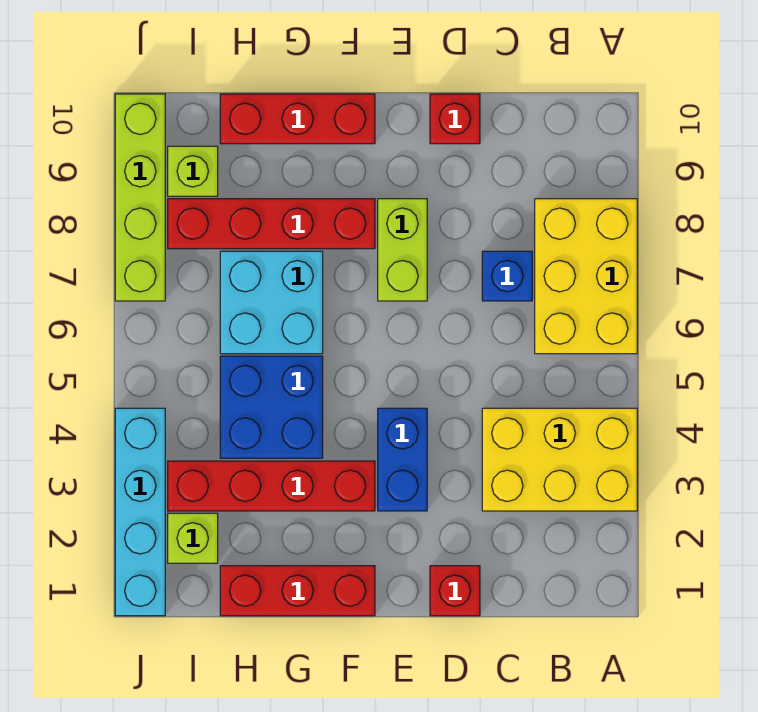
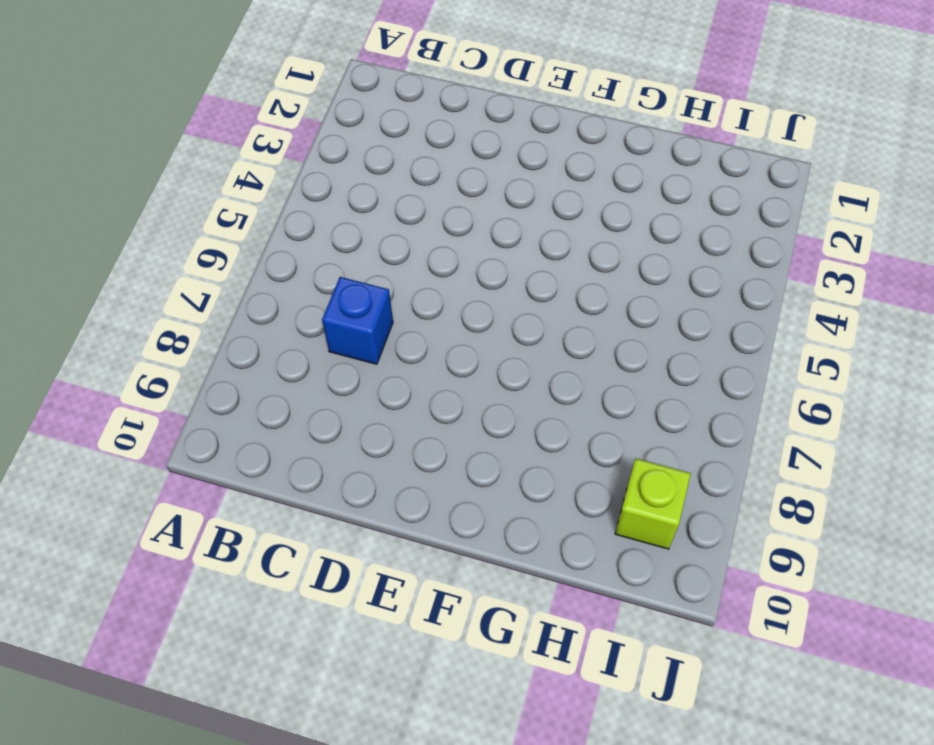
none -> yellow brick A3:C4 level 1
none -> yellow brick A6:B8 level 1
none -> red brick D1 level 1

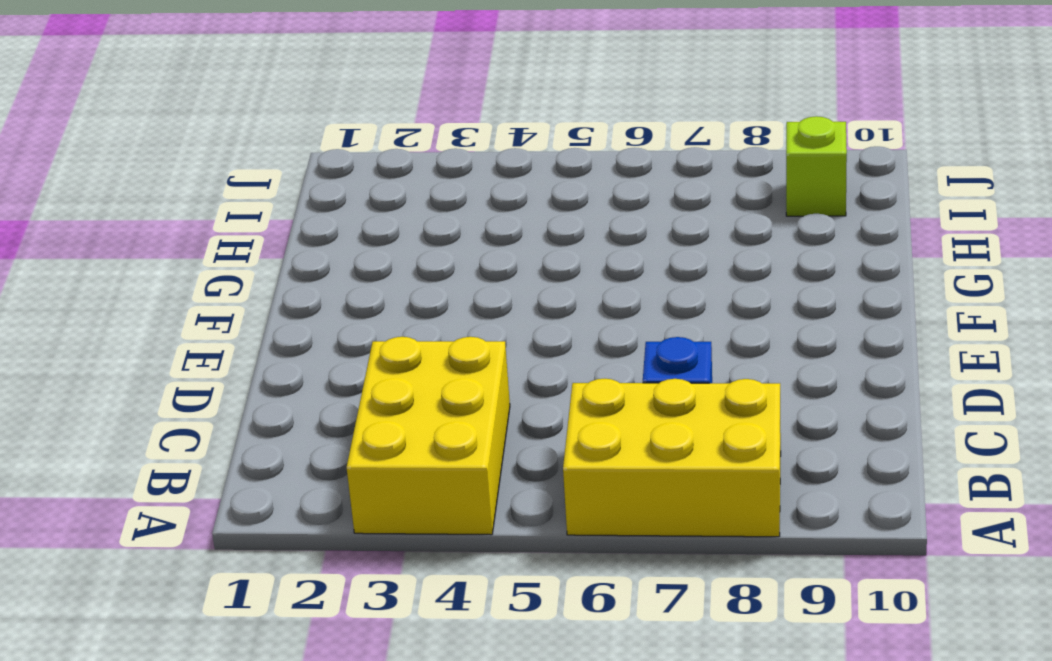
none -> red brick D1 level 1
none -> red brick D10 level 1
none -> blue brick E3:E4 level 1

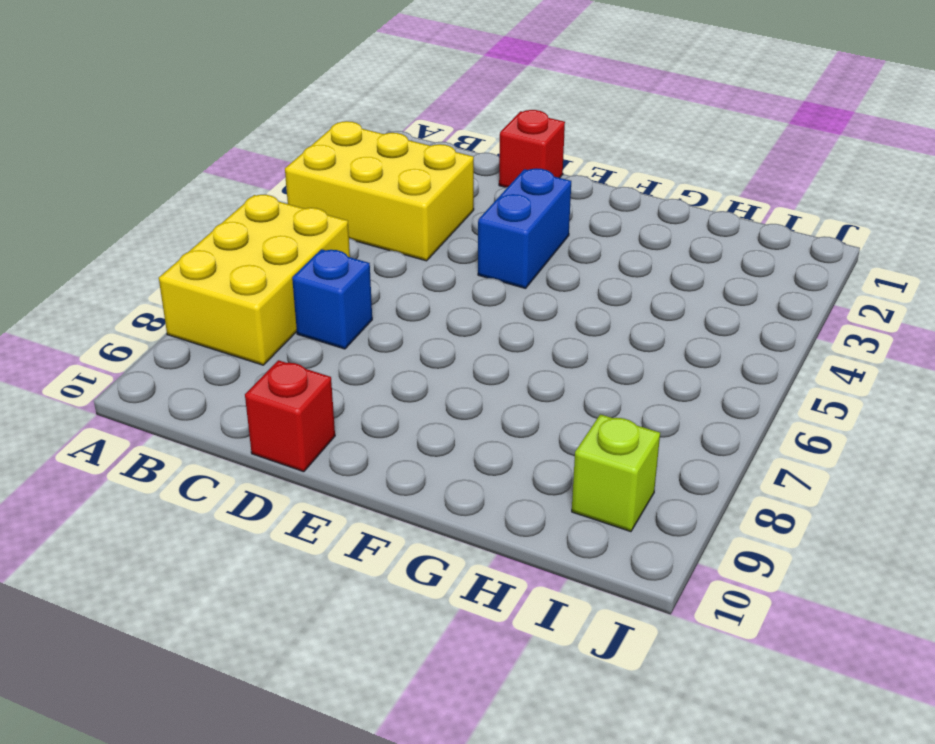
none -> lime brick E7:E8 level 1
none -> red brick F1:H1 level 1
none -> red brick F3:I3 level 1

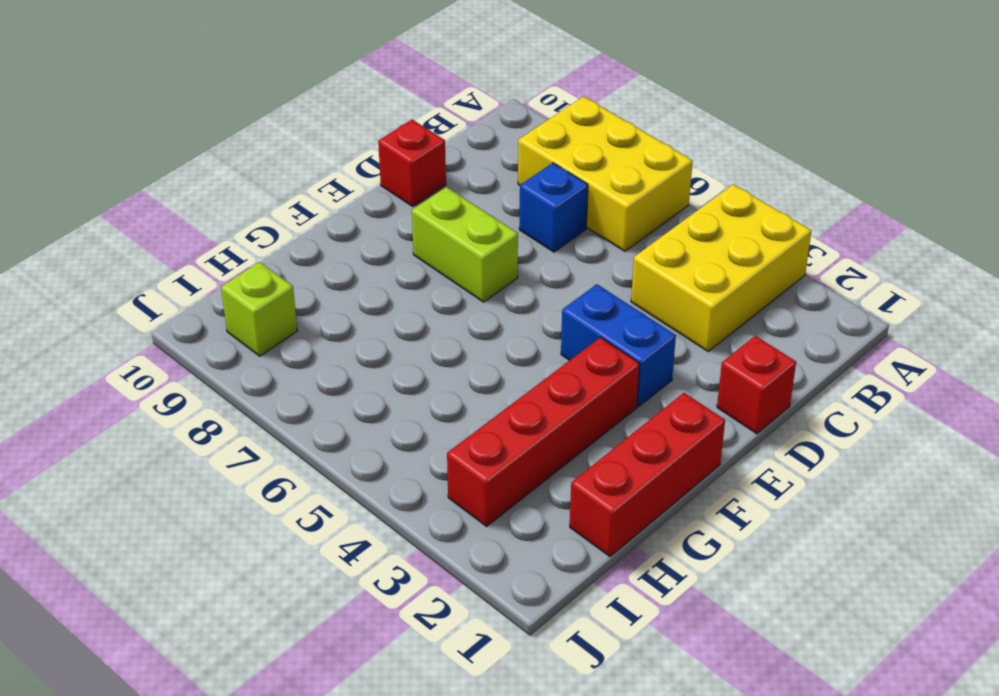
none -> red brick F8:I8 level 1
none -> red brick F10:H10 level 1
none -> blue brick G4:H5 level 1

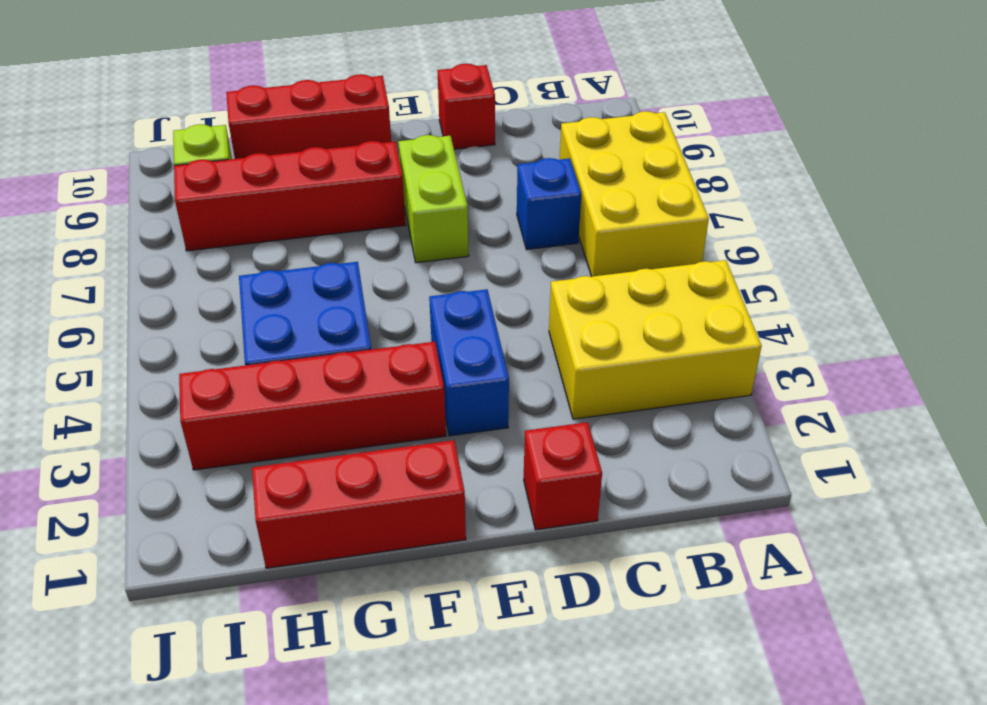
none -> cyan brick G6:H7 level 1
none -> lime brick I2 level 1
none -> cyan brick J1:J4 level 1

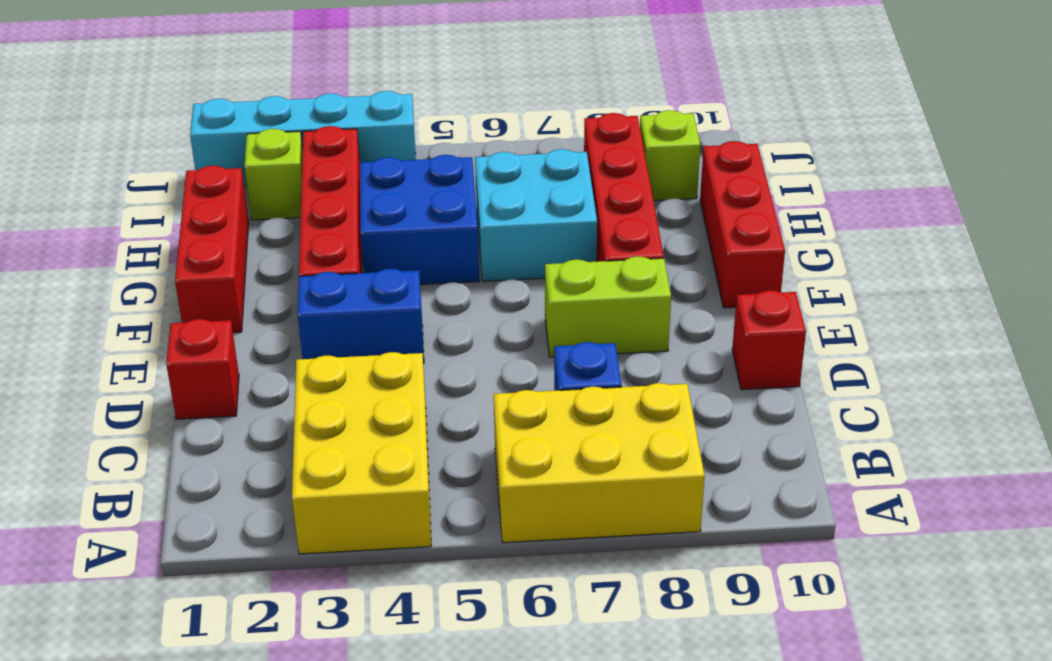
none -> lime brick J7:J10 level 1

